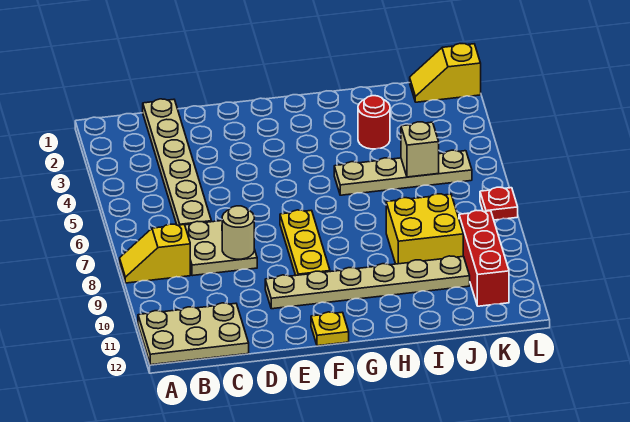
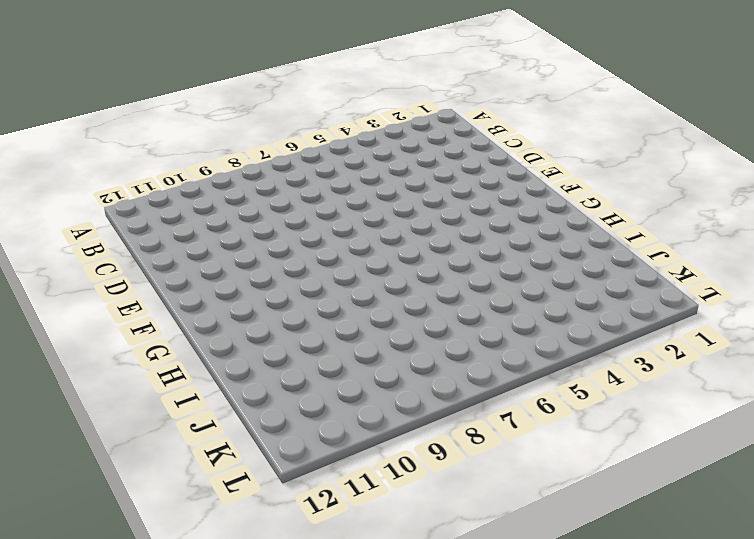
none -> yellow slope A8:B8 level 1 top B
none -> tan plate A11:C12 level 1
none -> tan plate C1:C6 level 1

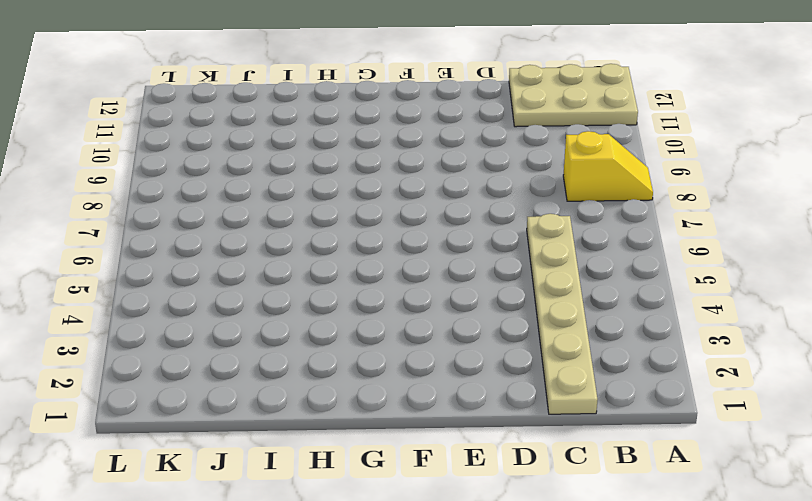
none -> tan plate C7:D8 level 1
none -> tan plate E10:J10 level 1
none -> yellow plate F7:F9 level 1

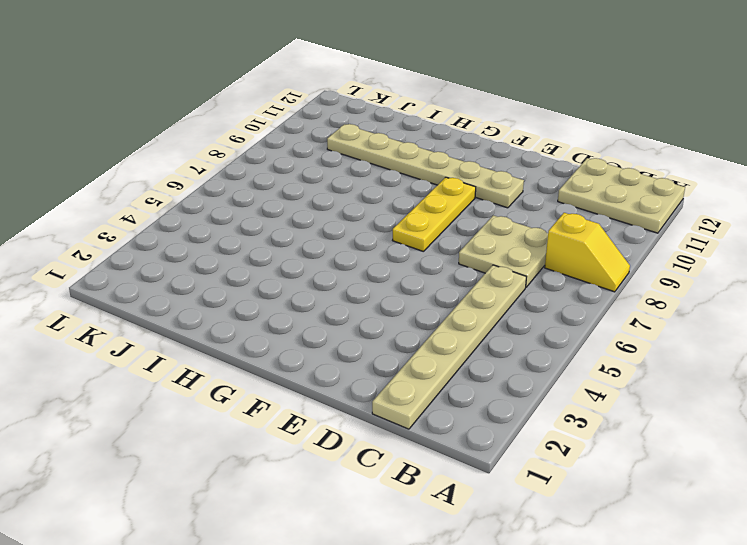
none -> yellow plate F12 level 1
none -> tan plate H5:K5 level 1
none -> red round brick I3 level 1

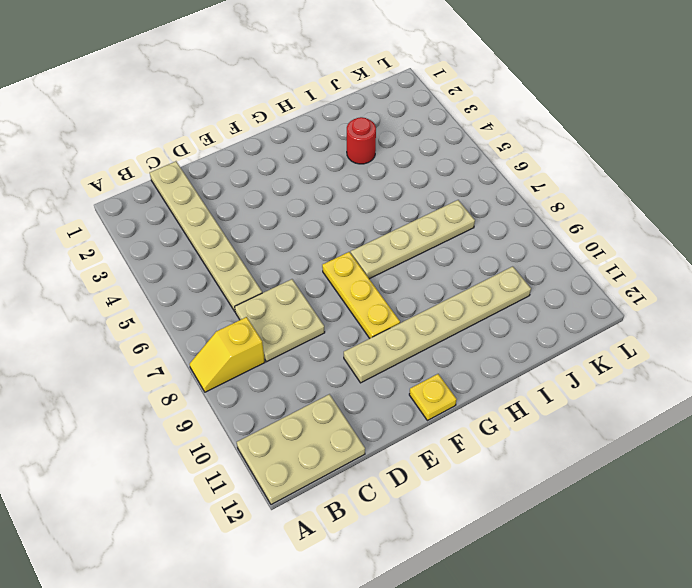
tan plate G7:J7 level 1 -> tan plate H5:K5 level 1
none -> yellow brick I8:J9 level 1
none -> yellow slope K1:L1 level 1 top L
none -> red brick K9:K11 level 1

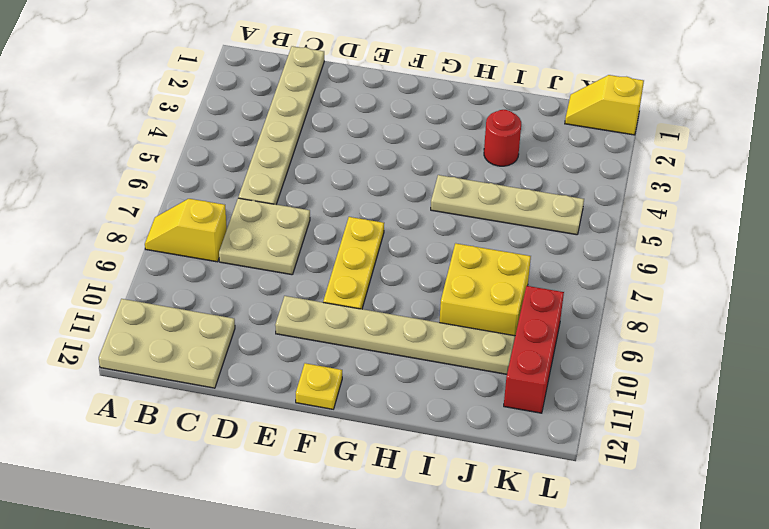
none -> red plate L7 level 1
none -> tan round brick D8 level 2
none -> tan brick J5 level 2

